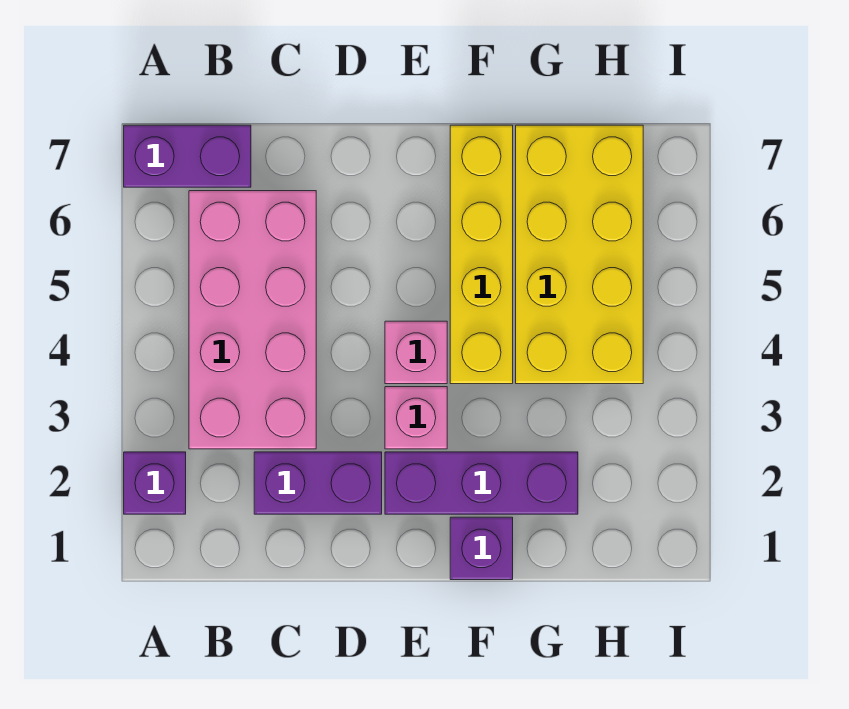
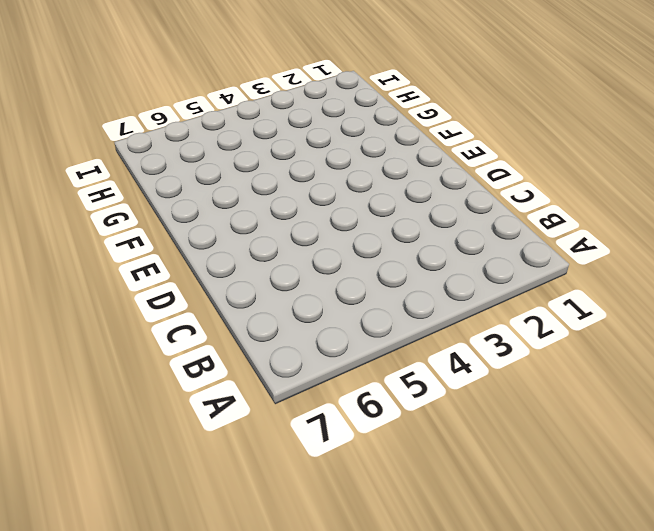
none -> purple brick A2 level 1
none -> purple brick A7:B7 level 1

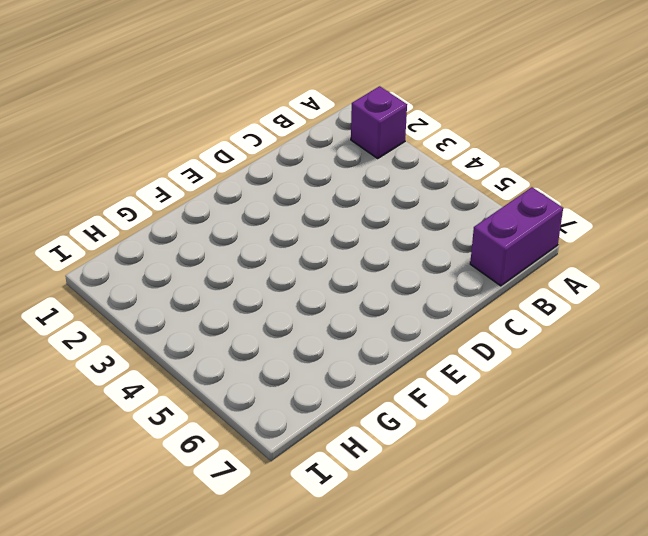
none -> pink brick B3:C6 level 1
none -> purple brick C2:D2 level 1

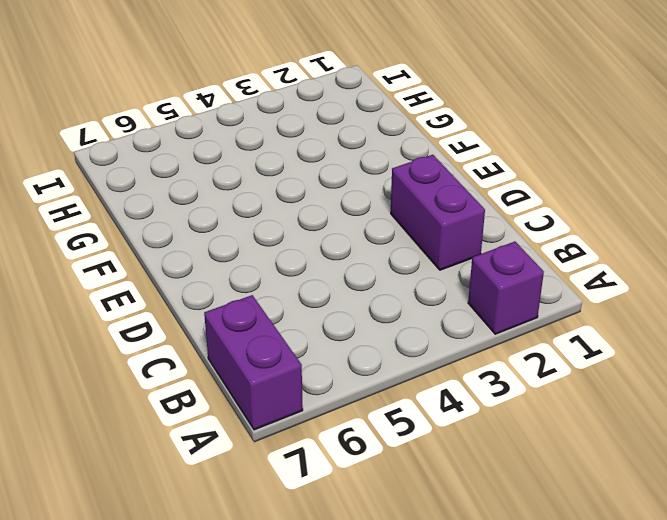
none -> pink brick B3:C6 level 1
none -> purple brick E2:G2 level 1

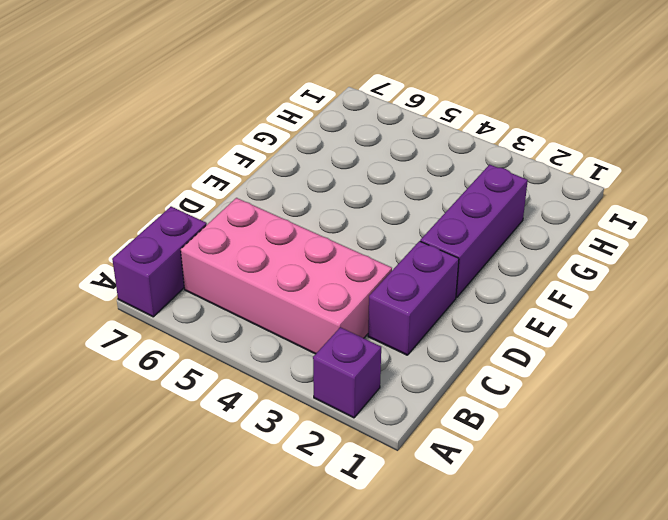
none -> pink brick E3 level 1
none -> pink brick E4 level 1

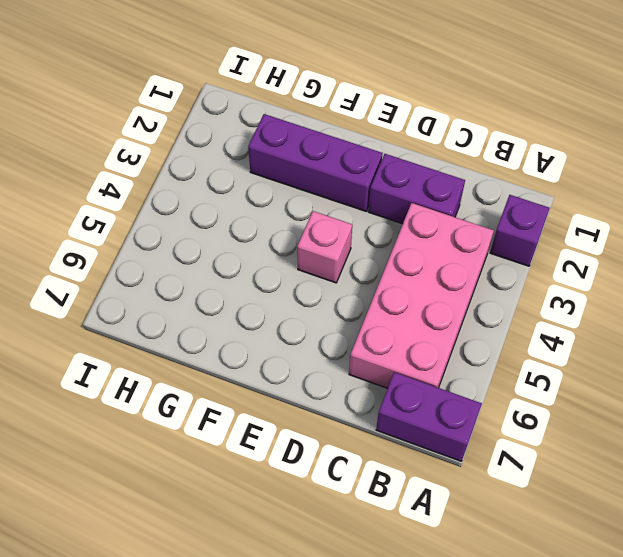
none -> pink brick E3 level 1
none -> purple brick F1 level 1

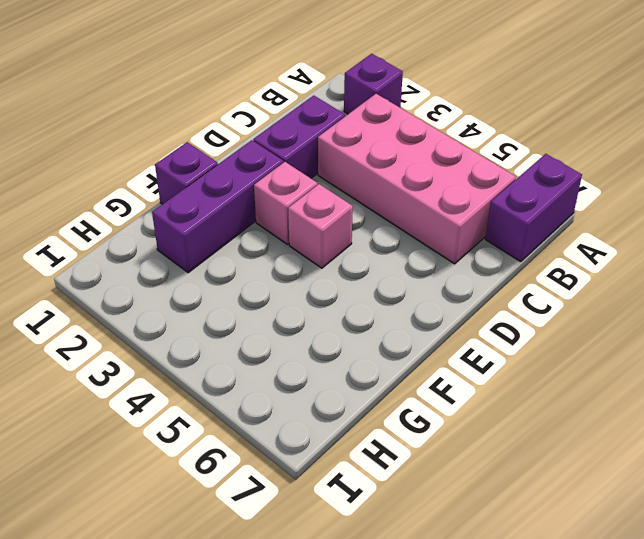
none -> yellow brick F4:F7 level 1
none -> yellow brick G4:H7 level 1

